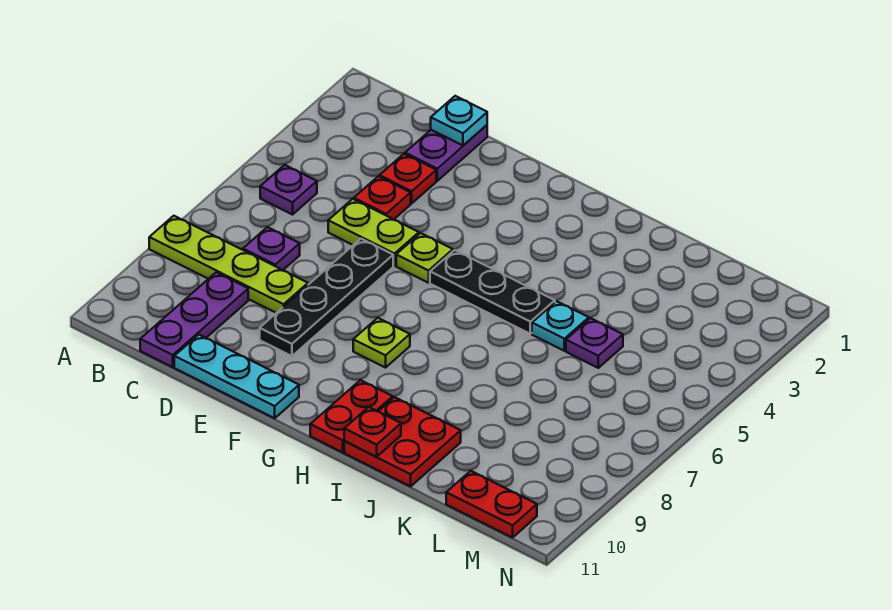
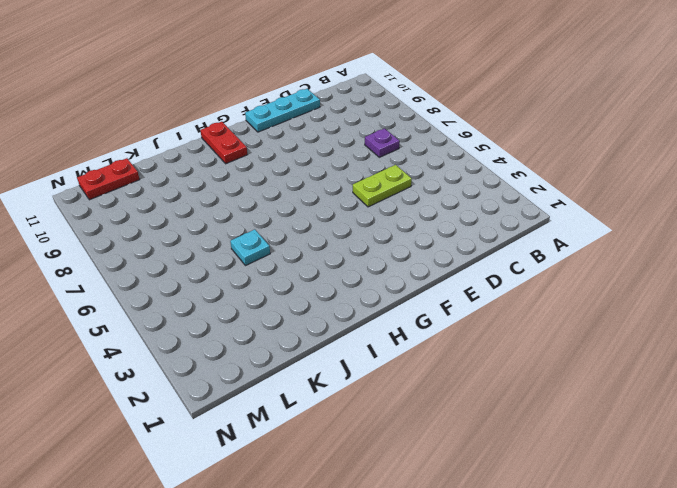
none -> lime plate A8:D8 level 1
none -> purple plate B5 level 1
none -> purple plate C9:C11 level 1

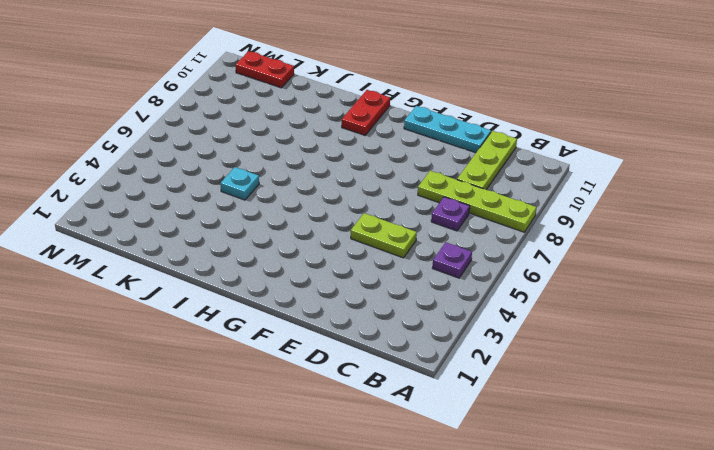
lime plate C9:C11 level 1 -> purple plate C9:C11 level 1
none -> purple plate D1:D2 level 1
none -> red plate D3 level 1
none -> red plate D4 level 1

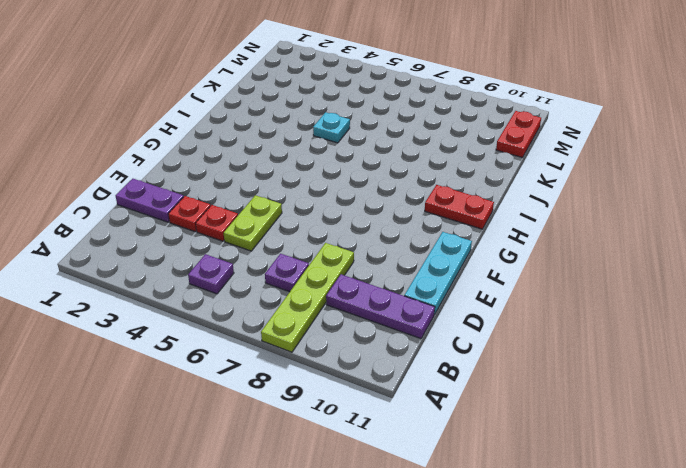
none -> black plate E6:E9 level 1
none -> lime plate F5 level 1
none -> black plate G5:I5 level 1

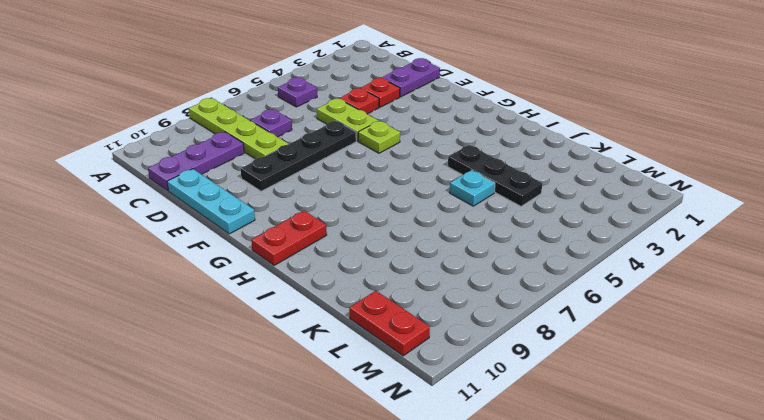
black plate I4:K4 level 1 -> black plate G5:I5 level 1
none -> lime plate G8 level 1
none -> red plate I10:J11 level 1
none -> purple plate K5 level 1

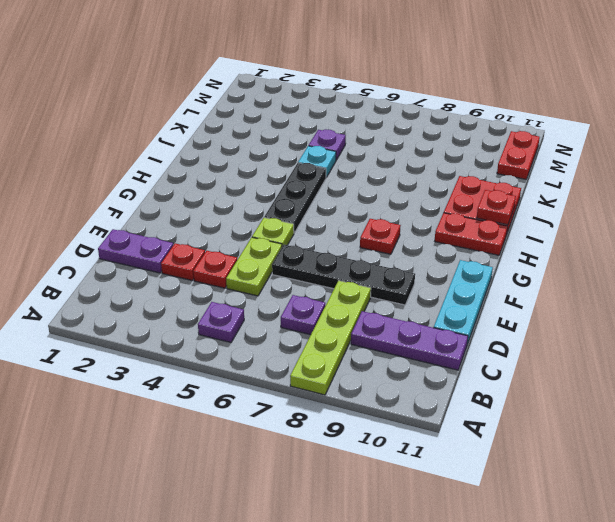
red plate G8 level 1 -> lime plate G8 level 1
none -> cyan plate D1 level 2

